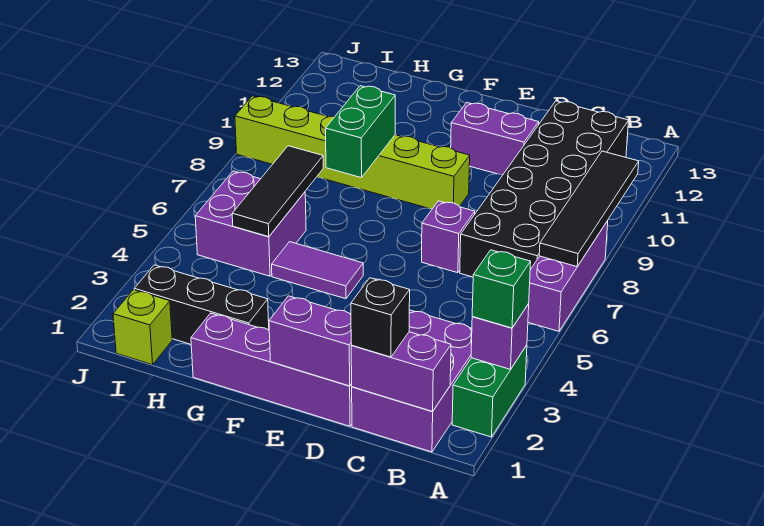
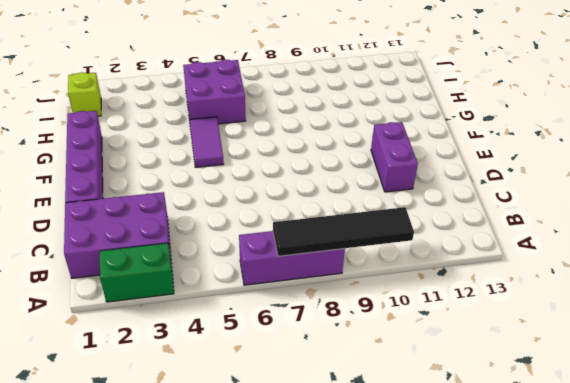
none -> black brick B7:C12 level 1
none -> purple brick D7 level 1
none -> lime brick E9:J9 level 1

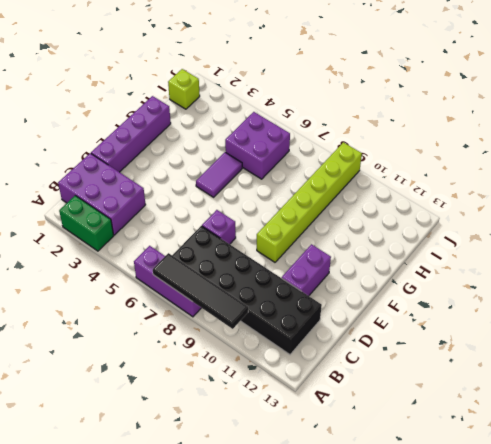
none -> black brick G2:I2 level 1
none -> purple brick A3 level 2
none -> purple brick B1:C1 level 2

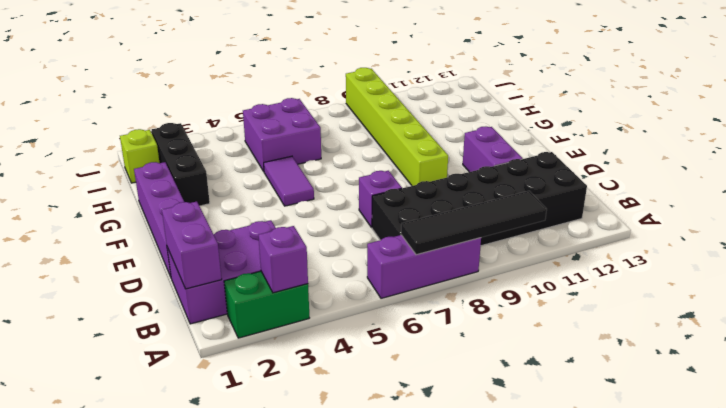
none -> purple brick D1:E1 level 2
none -> green brick G8:G9 level 2
none -> black tile H5:H7 level 2

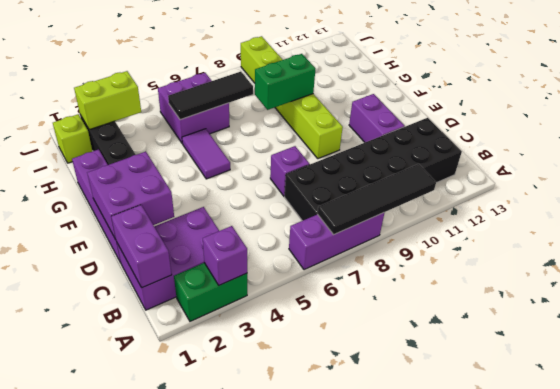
purple brick D1:E2 level 2 -> purple brick D1:E1 level 2
lime brick I2:I3 level 2 -> none
none -> green brick A3 level 3
none -> black brick C1 level 3

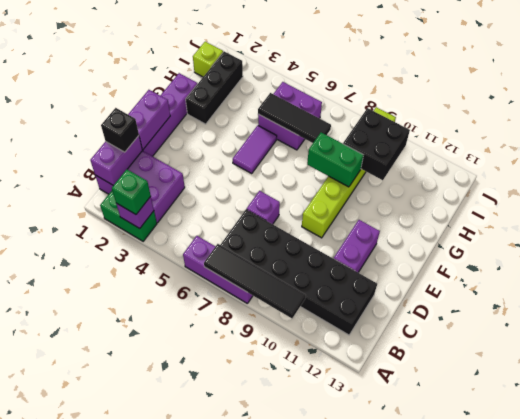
black brick H9:I10 level 2 -> none

